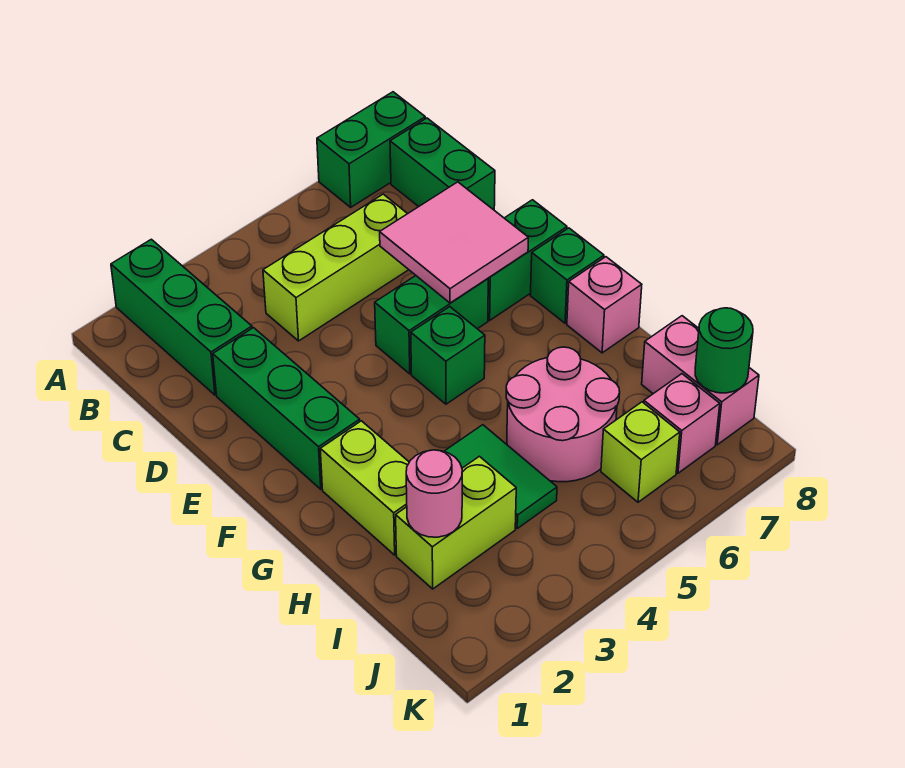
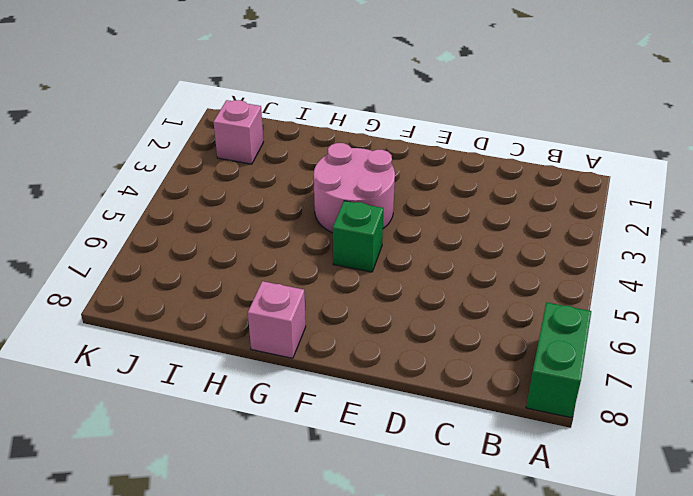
pink round brick F3:G4 level 1 -> pink round brick H5:I6 level 1
pink brick J2 level 1 -> pink brick J7 level 1
none -> green brick A2:C2 level 1
none -> green brick B8:C8 level 1
none -> lime brick C4:C6 level 1

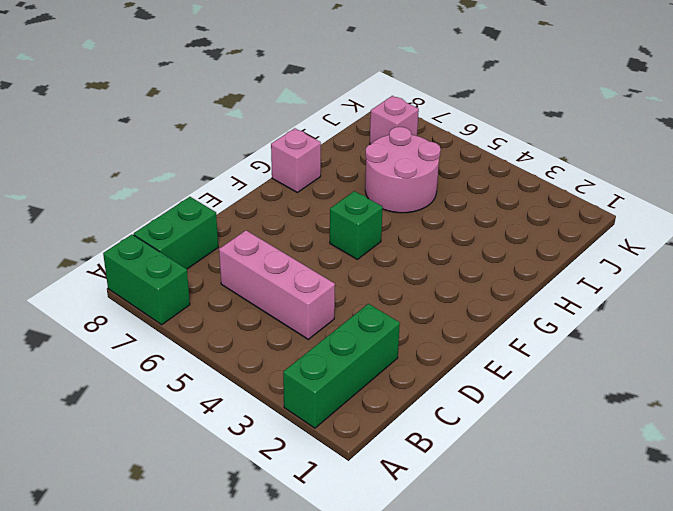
pink brick C4:C6 level 1 -> lime brick C4:C6 level 1
none -> green brick D2:F2 level 1
none -> green brick E5:E6 level 1
none -> green brick E7:E8 level 1

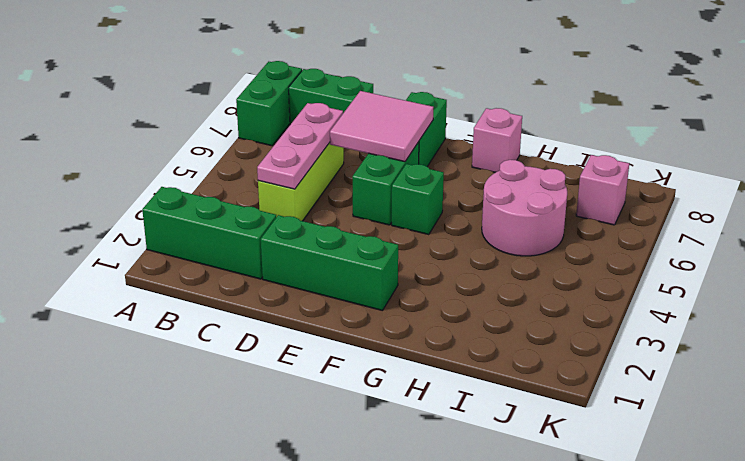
pink plate C4:C6 level 2 -> none
none -> green brick F8 level 1
none -> lime brick G2:H2 level 1
none -> green tile H4:I4 level 1

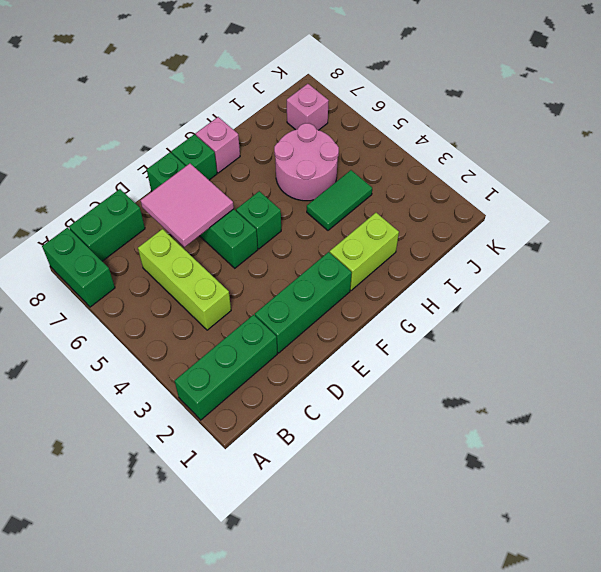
none -> lime brick I2:I3 level 1
none -> pink brick I8:J8 level 1
none -> lime brick J6 level 1

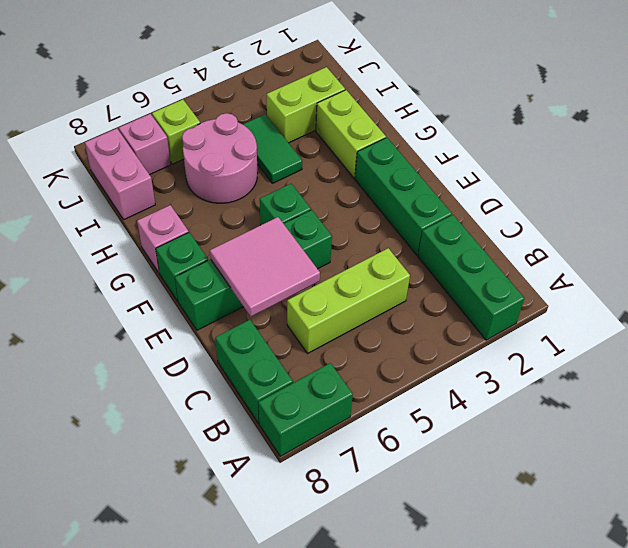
none -> pink round brick I2 level 2
none -> green round brick J8 level 2

